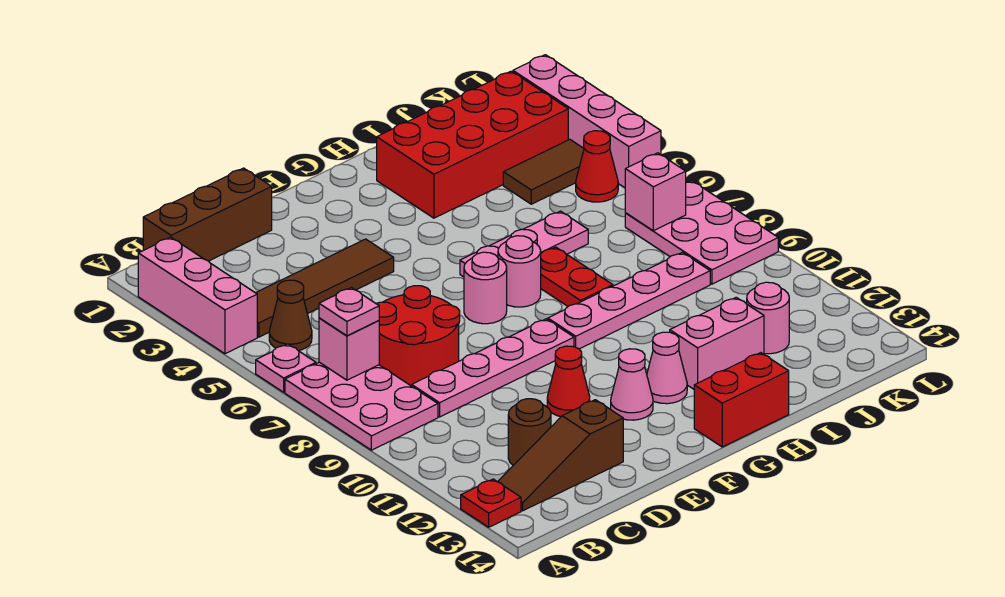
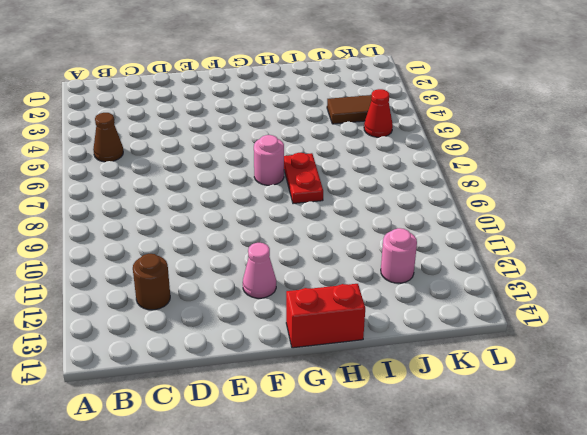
none -> pink brick A2:A4 level 1
none -> pink plate A6 level 1
none -> pink plate A7:B9 level 1
none -> red plate A13 level 1

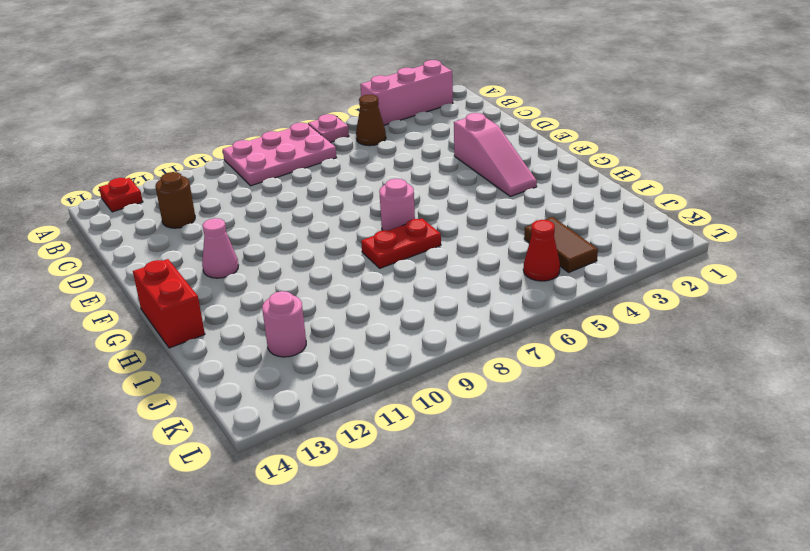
pink slope E3:G3 level 1 top E -> none
none -> brown brick B1:D1 level 1
none -> brown tile B4:E4 level 1
none -> brown slope B13:D13 level 1 top D
none -> red round brick C7:D8 level 1

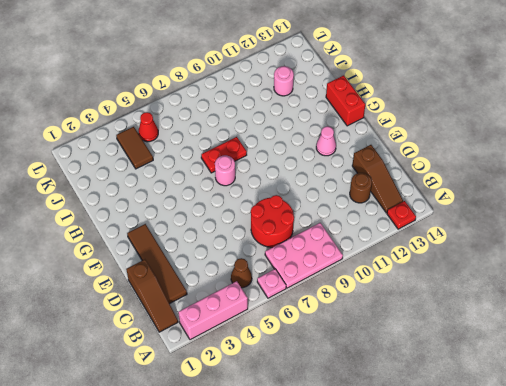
brown slope B1:D1 level 1 top D -> brown brick B1:D1 level 1
brown tile C2:F2 level 1 -> brown tile B4:E4 level 1
none -> pink plate C9:F9 level 1
none -> red cone E11 level 1
none -> pink round brick F7 level 1
none -> pink plate G6:I6 level 1

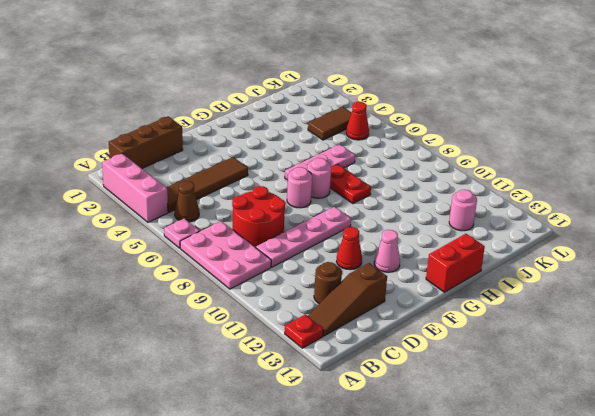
none -> pink plate G9:J9 level 1
none -> pink cone G12 level 1
none -> red brick H2:K3 level 1
none -> pink brick H12:I12 level 1

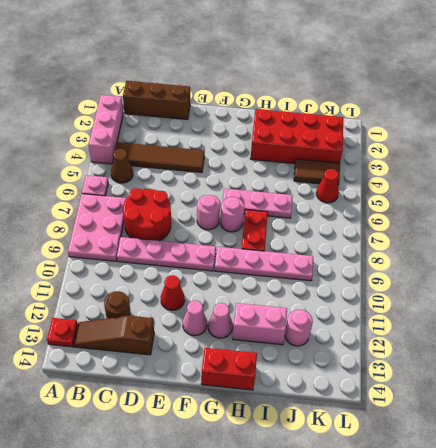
none -> pink plate K7:L9 level 1
none -> pink brick L2:L5 level 1
none -> pink brick B7 level 2
none -> pink brick K7 level 2

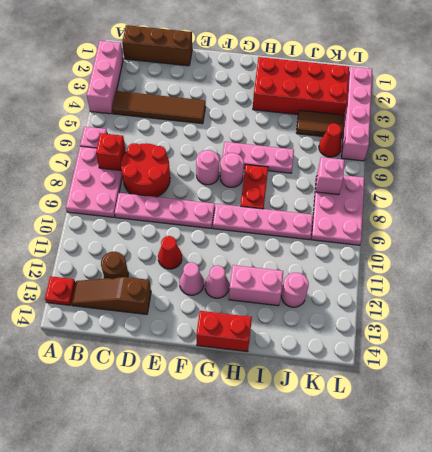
red brick B7 level 2 -> pink brick B7 level 2
none -> brown cone B5 level 1
none -> pink plate B7 level 3

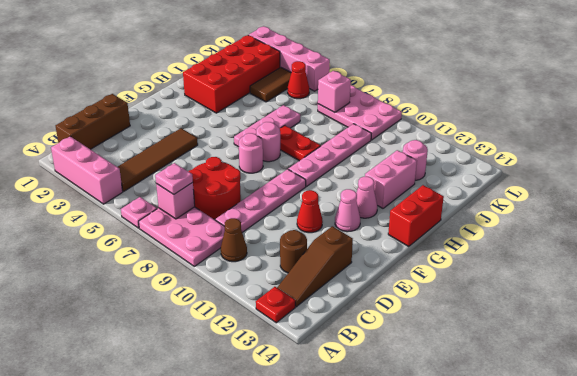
brown cone B10 level 1 -> brown cone B5 level 1

